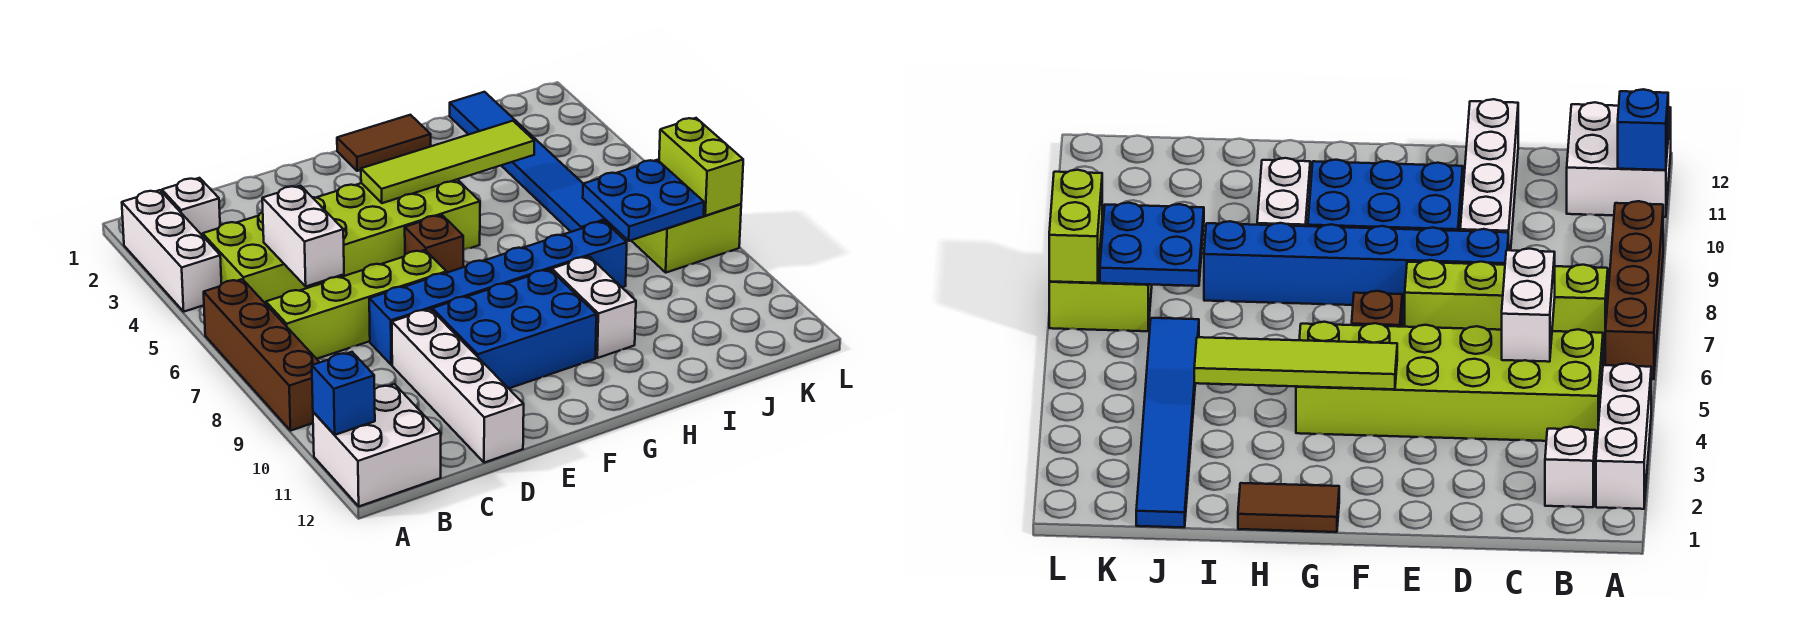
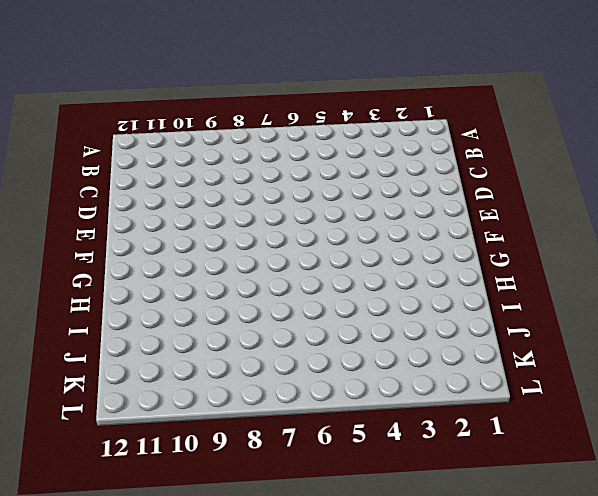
none -> white brick A2:A4 level 1
none -> brown brick A6:A9 level 1
none -> white brick A11:B12 level 1

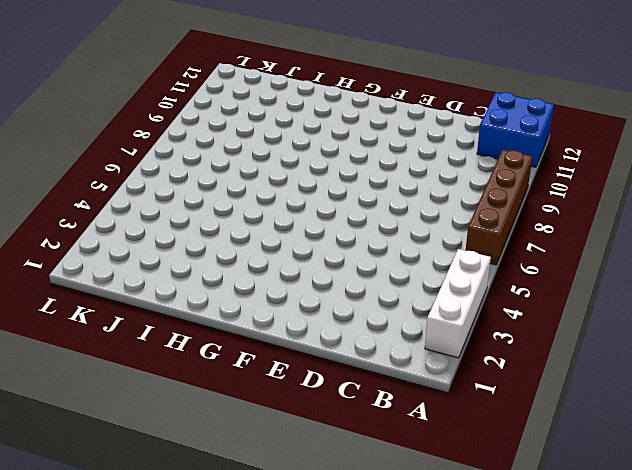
blue brick A11:B12 level 1 -> white brick A11:B12 level 1
none -> white brick B2 level 1
none -> lime brick B4:G5 level 1
none -> lime brick B7:E7 level 1

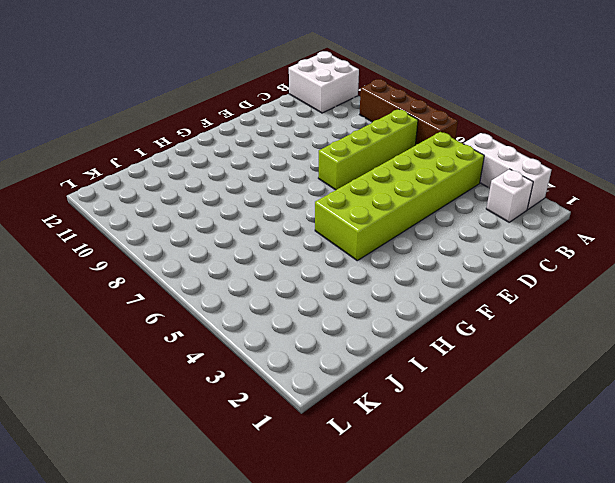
none -> blue brick D8:I8 level 1
none -> white brick D9:D12 level 1
none -> blue brick E9:G10 level 1

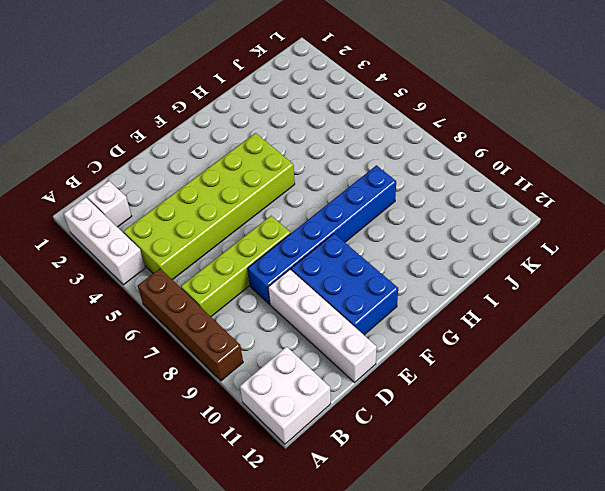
blue brick E9:F11 level 1 -> blue brick E9:G10 level 1
none -> brown brick F6 level 1
none -> brown tile G1:H1 level 1
none -> white brick H9:H10 level 1

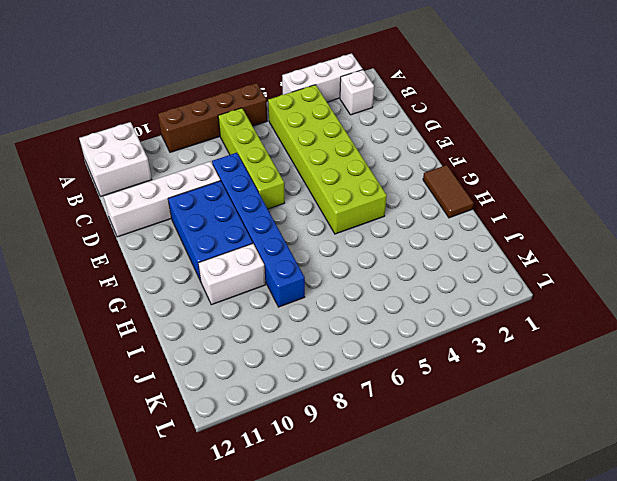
none -> brown brick F6 level 1
none -> blue tile J1:J6 level 1
none -> lime brick K7:L8 level 1

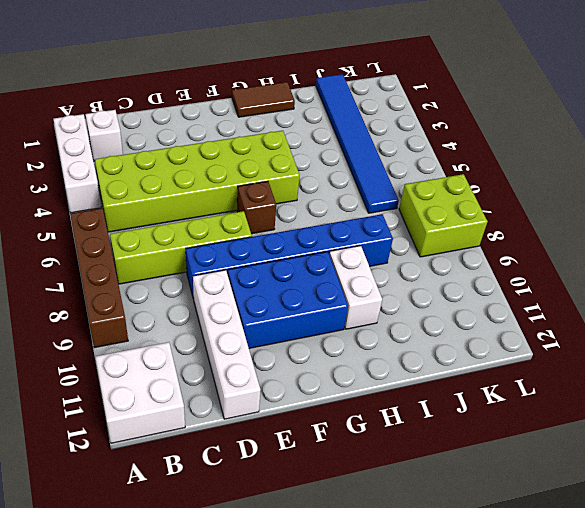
none -> blue brick A11 level 2
none -> white brick C5:C6 level 2
none -> lime tile F4:I4 level 2

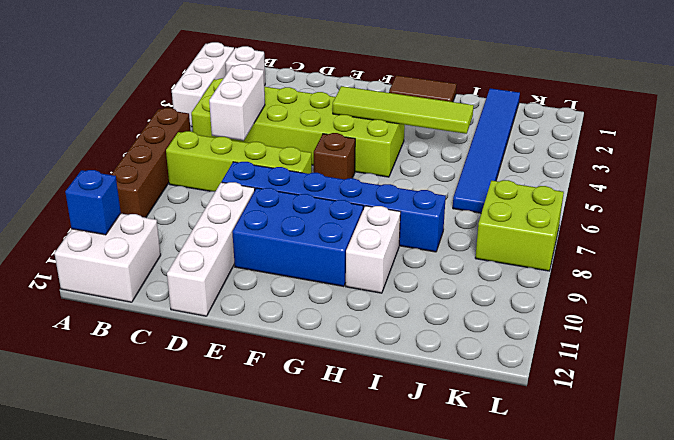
none -> blue plate J7:K8 level 2
none -> lime brick L7:L8 level 2

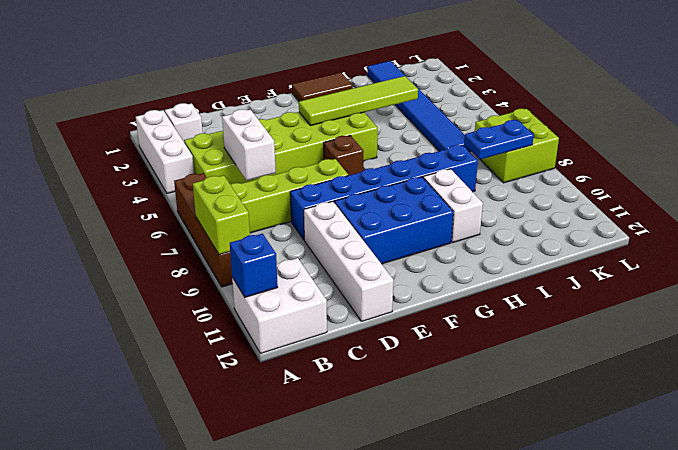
lime brick A8:A9 level 2 -> lime brick L7:L8 level 2
blue plate J8:K8 level 2 -> blue plate J7:K8 level 2

